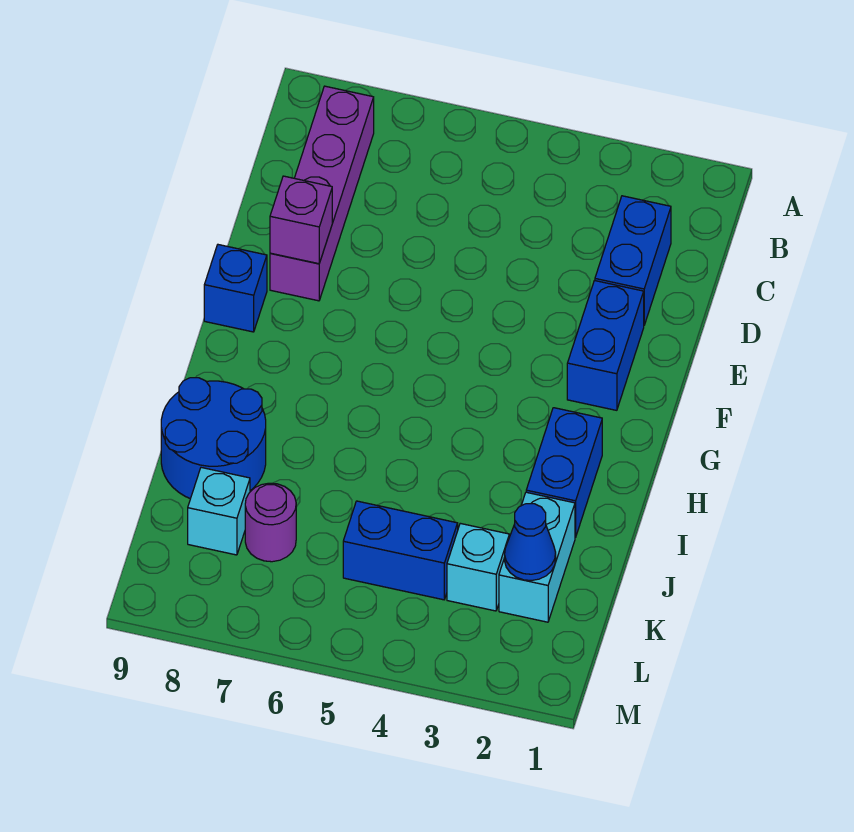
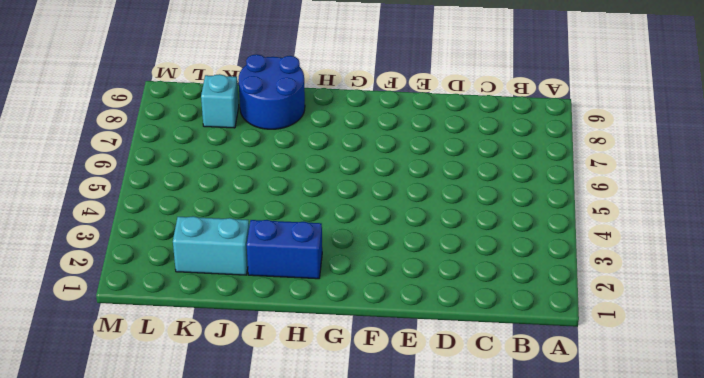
none -> purple brick B8:E8 level 1
none -> blue brick C2:D2 level 1
none -> blue brick E2:F2 level 1

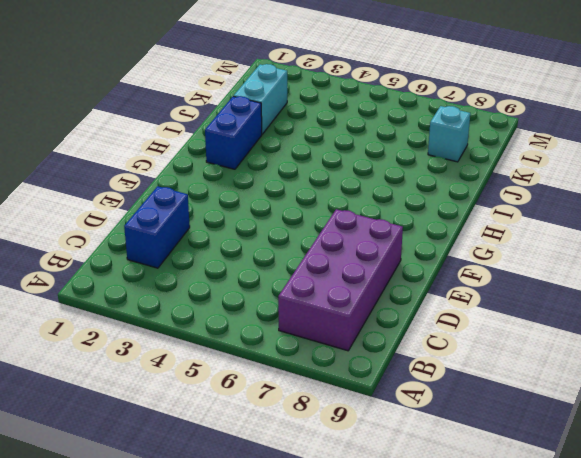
purple brick B7:E8 level 1 -> purple brick B8:E8 level 1
none -> blue brick E2:F2 level 1
none -> blue brick F9 level 1
none -> blue round brick I8:J9 level 1

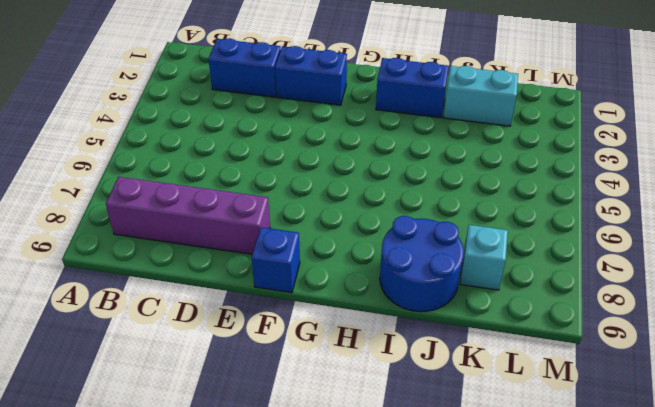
none -> cyan brick K3 level 1
none -> blue brick K4:K5 level 1
none -> purple round brick K7 level 1

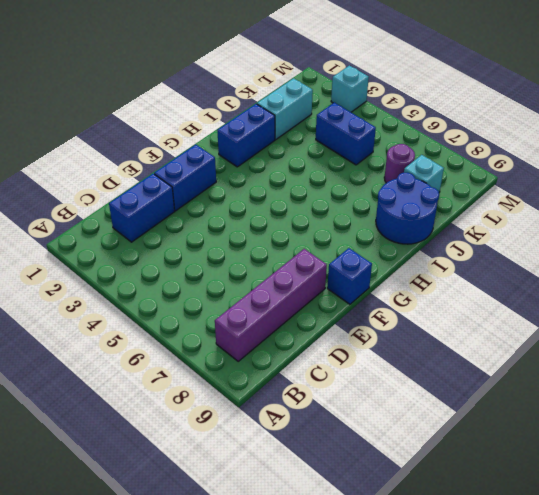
cyan brick M3 level 1 -> cyan brick K3 level 1
none -> purple brick E8 level 2
none -> blue cone K2 level 2

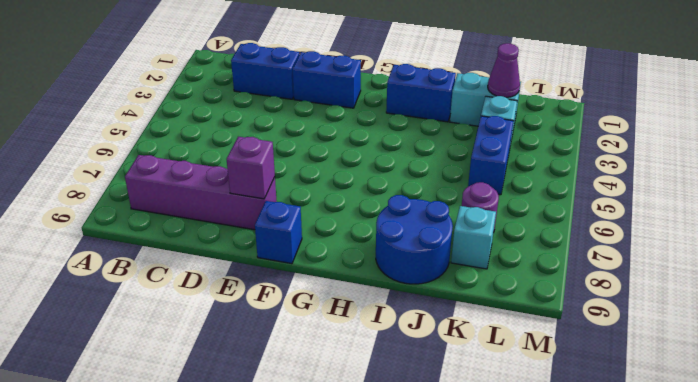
purple cone K2 level 2 -> blue cone K2 level 2

